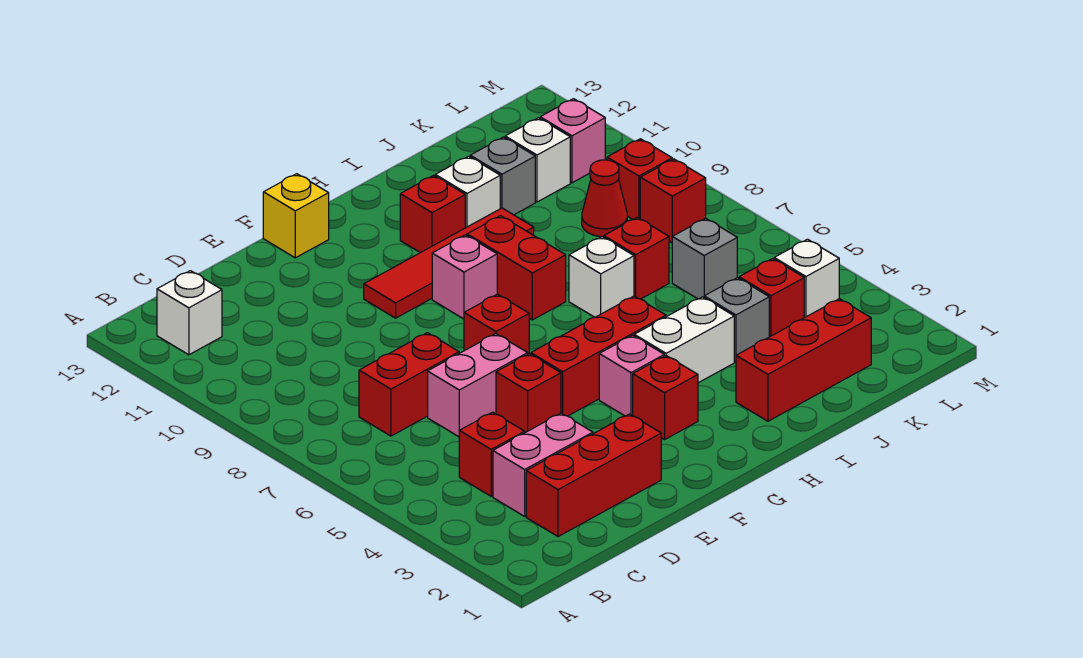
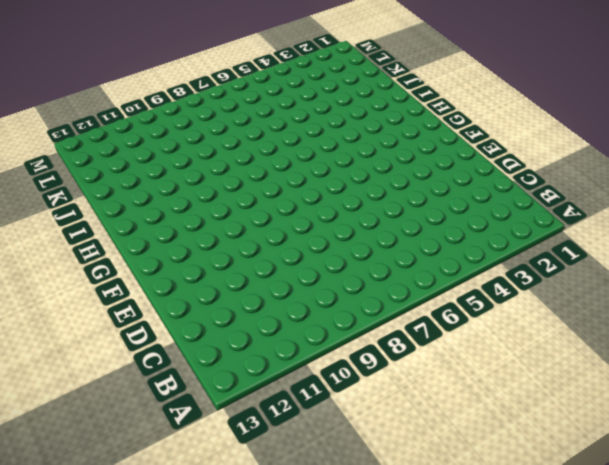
none -> white brick B12 level 1
none -> red brick C2:E2 level 1
none -> pink brick C3:D3 level 1
none -> red brick C4 level 1

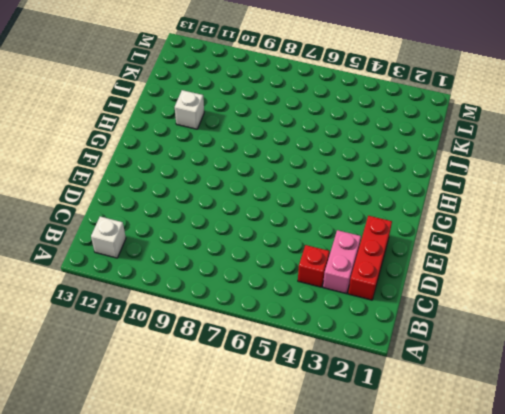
none -> red brick C7:D7 level 1
none -> pink brick D6:E6 level 1
none -> red brick E5 level 1
none -> red brick F5:H5 level 1

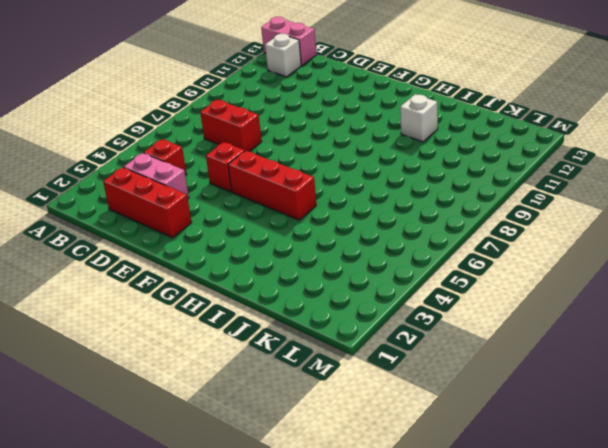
pink brick A13:B13 level 1 -> pink brick D6:E6 level 1
none -> red brick F7 level 1
none -> red tile F10:I10 level 1
none -> yellow brick F13 level 1
none -> red brick G3 level 1

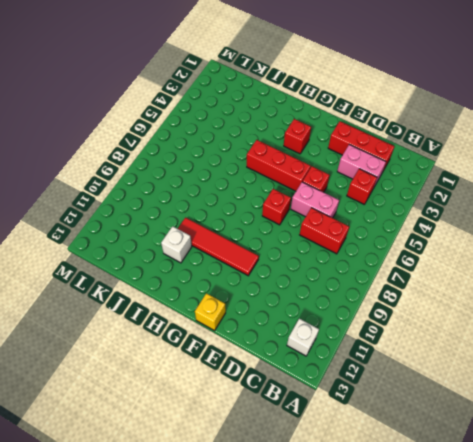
none -> pink brick G4 level 1
none -> pink brick G9 level 1
none -> white brick H4:I4 level 1
none -> red brick H8:H9 level 1

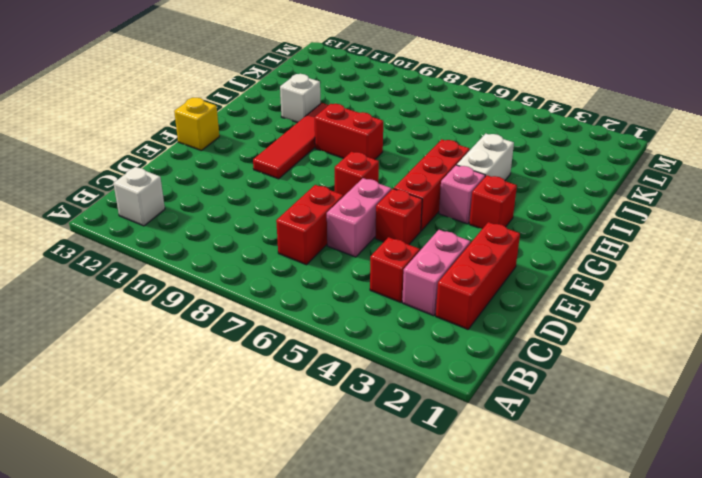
none -> pink brick G9 level 1
none -> red brick H11 level 1
none -> red brick I2:K2 level 1
none -> white brick I7 level 1

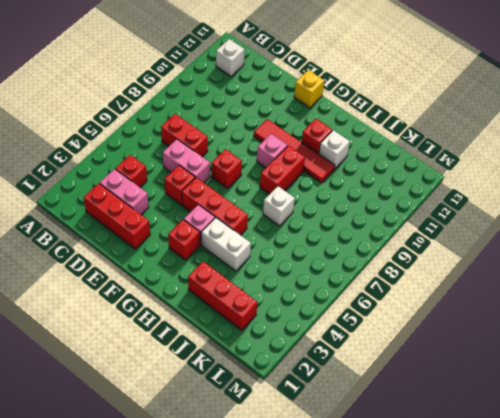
none -> grey brick J4 level 1
none -> red brick J7 level 1
none -> grey brick J11 level 1
none -> red brick K4 level 1

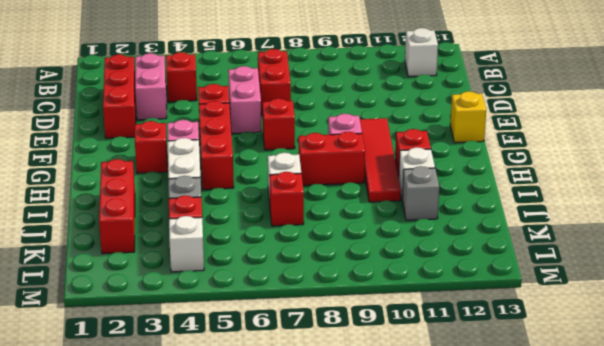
none -> grey brick K6 level 1
none -> red cone K9 level 1
none -> white brick K11 level 1
none -> red brick L8 level 1

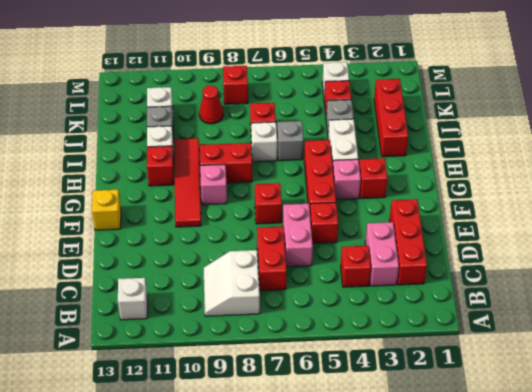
white slope B8:C9 level 1 top 8 -> none
grey brick I6 level 1 -> grey brick K6 level 1
none -> red brick L9 level 1
none -> pink brick L11 level 1

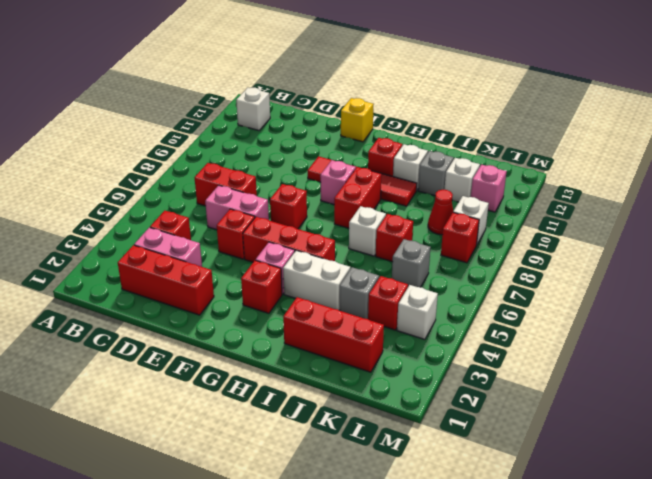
white brick L9 level 1 -> red brick L9 level 1

